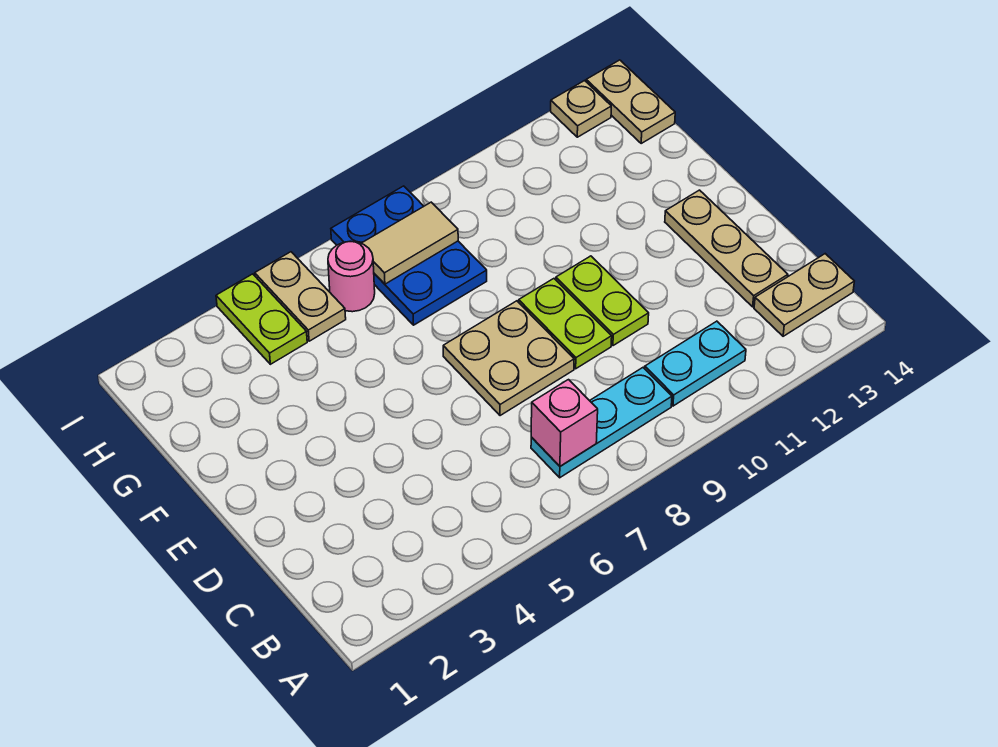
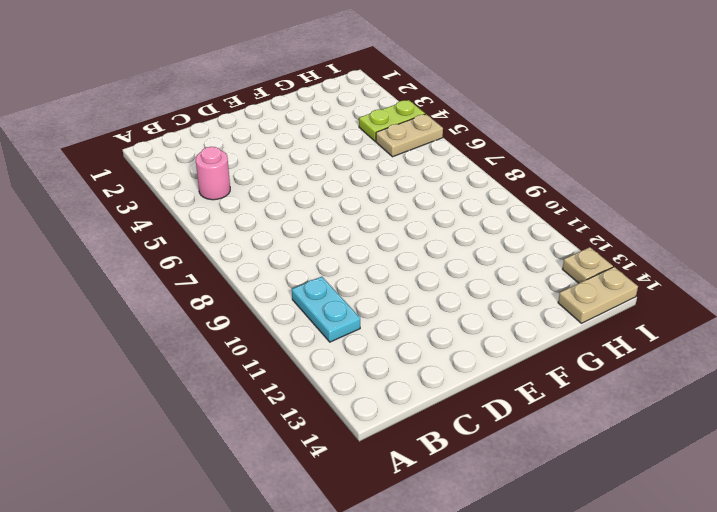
pink round brick B4 level 1 -> pink round brick H6 level 1
none -> cyan plate B7:B9 level 1
none -> tan plate B13:B14 level 1
none -> tan plate C13:E13 level 1

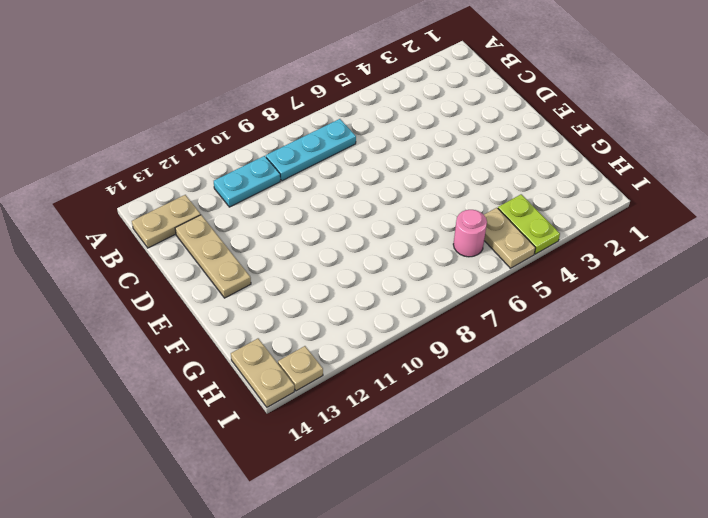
none -> tan plate D7:E8 level 1
none -> lime plate D9:E9 level 1
none -> lime plate D10:E10 level 1

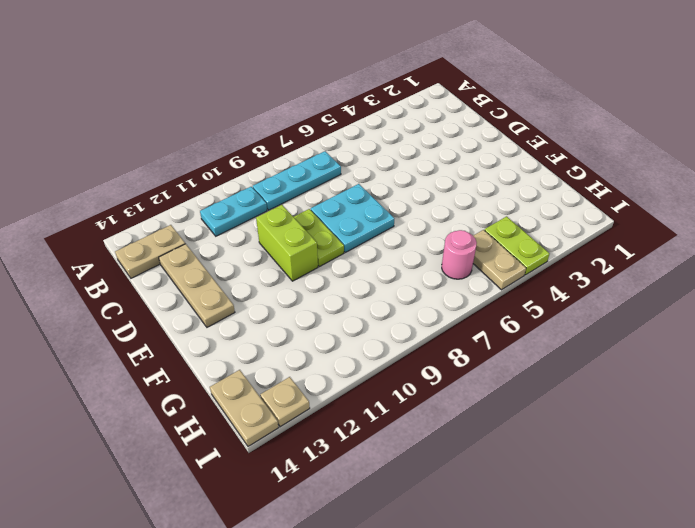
cyan plate D7:E8 level 1 -> tan plate D7:E8 level 1
lime brick D10:E10 level 1 -> lime plate D10:E10 level 1
none -> blue plate G7:I8 level 1
none -> pink brick B7 level 2
none -> tan tile H7:H8 level 2

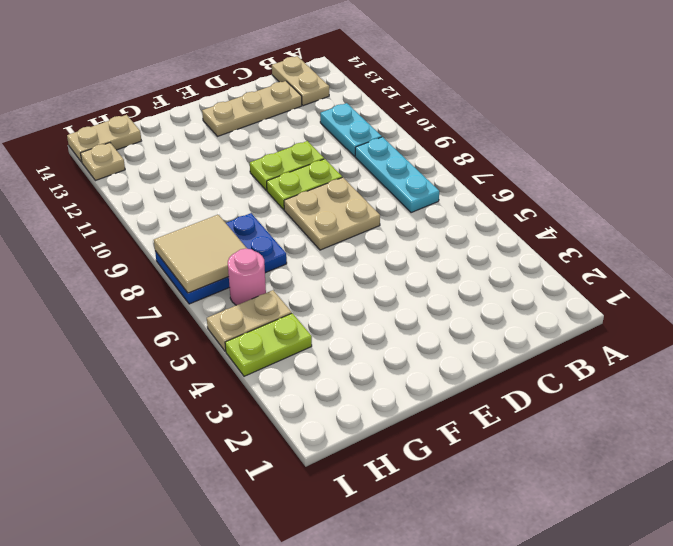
tan tile H7:I8 level 2 -> tan tile H7:H8 level 2
none -> pink brick B7 level 2

